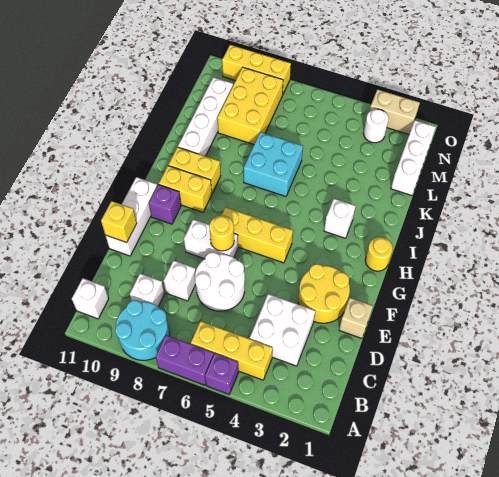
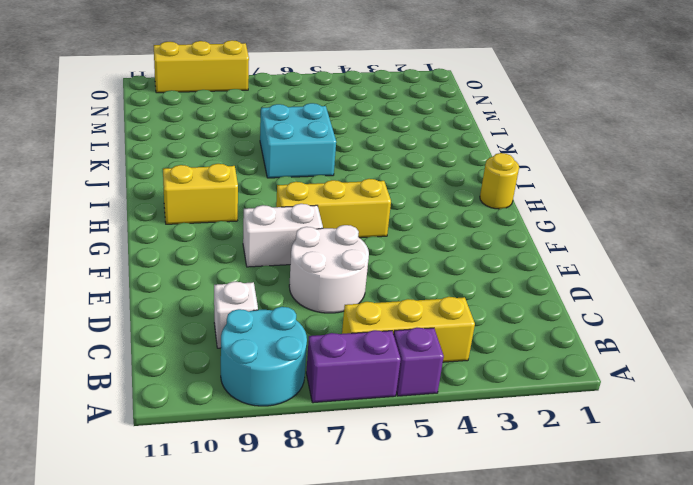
none -> white brick B11 level 1
none -> white brick C3:D4 level 1
none -> white brick D8 level 1

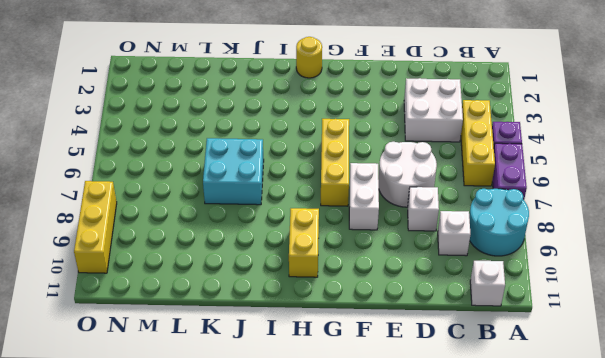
none -> tan brick E1 level 1
none -> yellow round brick E2:F3 level 1
none -> white brick E11:G11 level 1

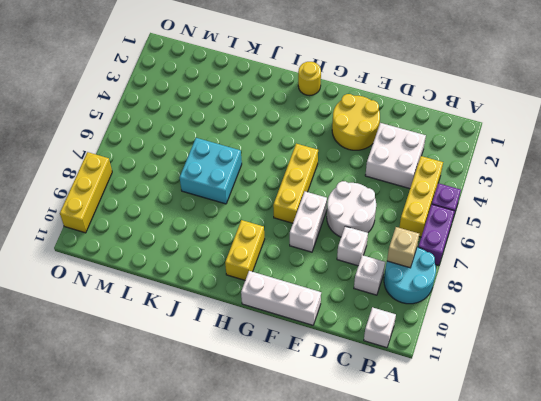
tan brick B8 level 2 -> tan brick E1 level 1
none -> purple brick G10 level 1
none -> white brick I3 level 1
none -> yellow brick I9:I10 level 1

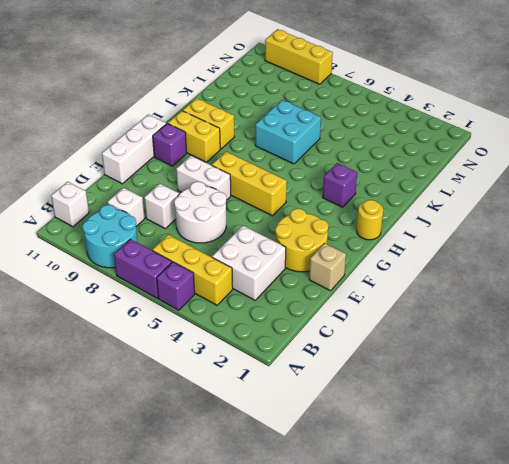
purple brick I3 level 1 -> white brick I3 level 1
none -> white brick J10:M10 level 1
none -> white brick L1:N1 level 1
none -> yellow brick L8:N9 level 1

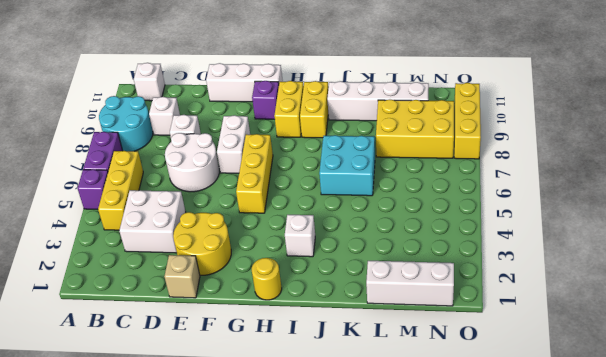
none -> white round brick N3 level 1
none -> tan brick O2:O3 level 1
none -> yellow brick E11 level 2

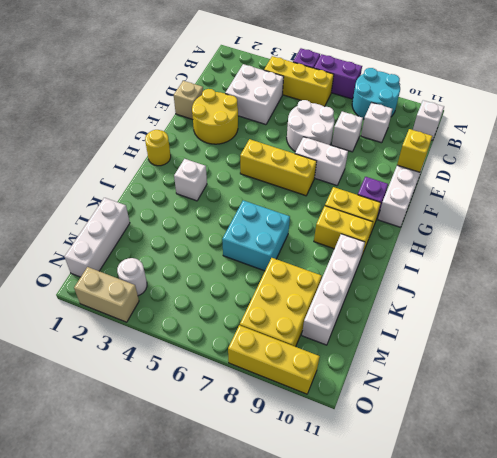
none -> yellow round brick F7 level 2

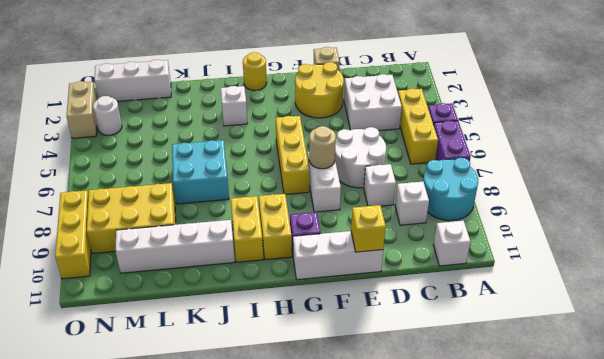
tan round brick F7 level 2 -> yellow round brick F7 level 2

